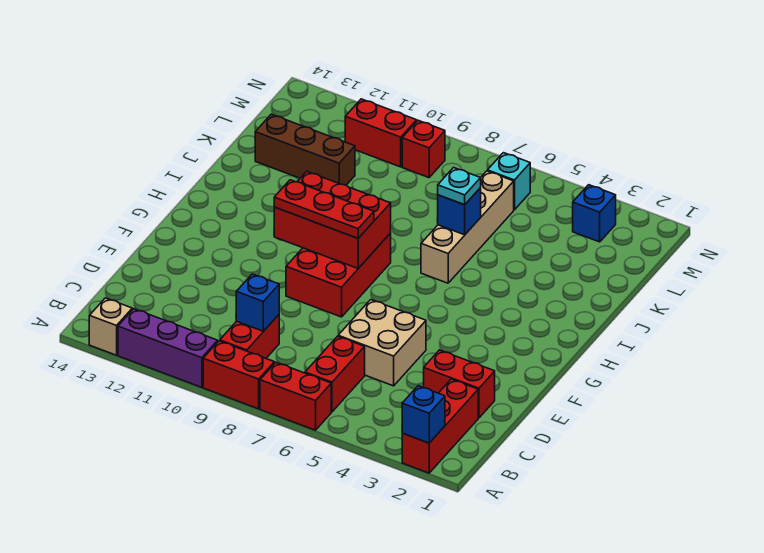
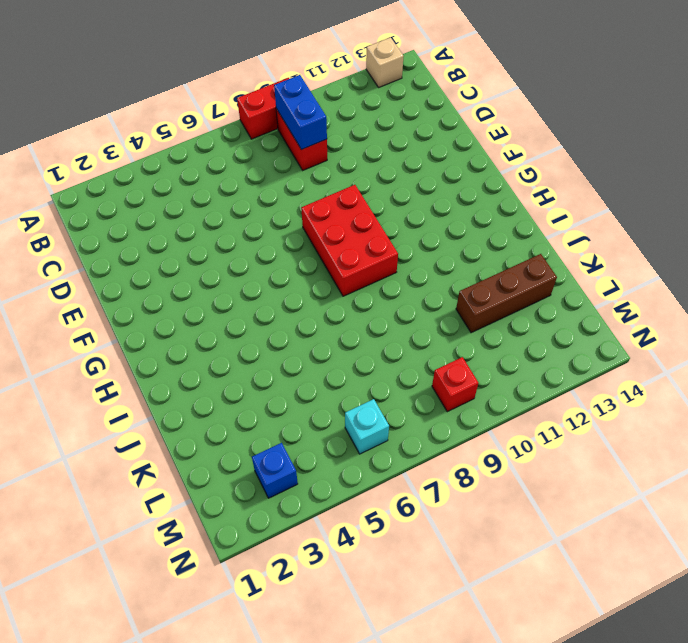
blue brick B9:C9 level 2 -> blue brick C9 level 2
none -> red brick A2:C2 level 1
none -> red brick A6:A7 level 1
none -> purple brick A10:A12 level 1

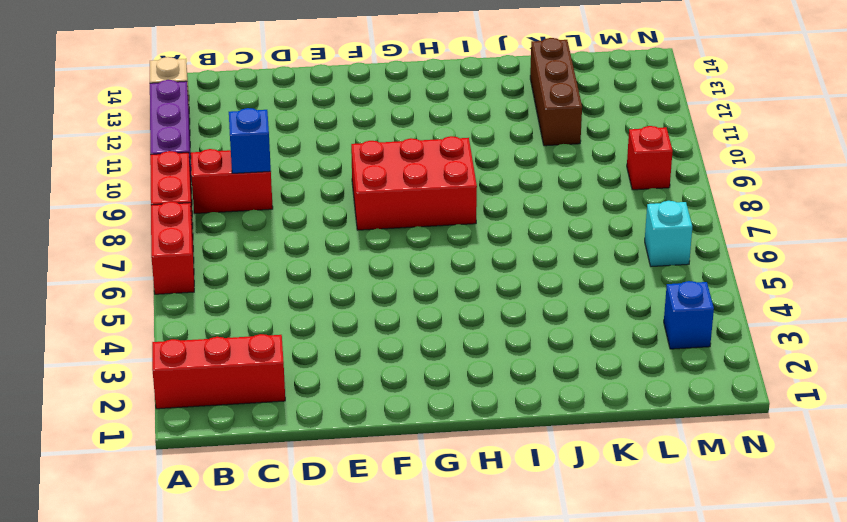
none -> red brick B6:C6 level 1
none -> red brick D2:D3 level 1
none -> tan brick D5:E6 level 1

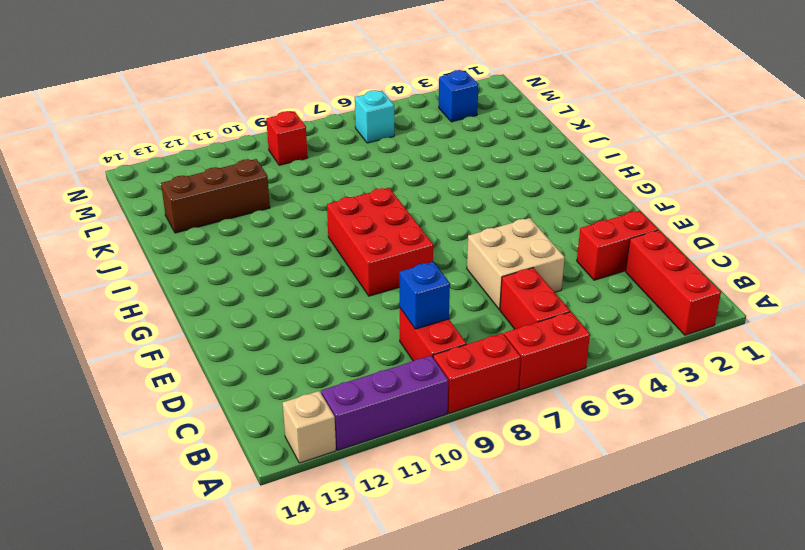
none -> tan brick I6:L6 level 1
none -> red brick M10:M11 level 1
none -> blue brick A2 level 2

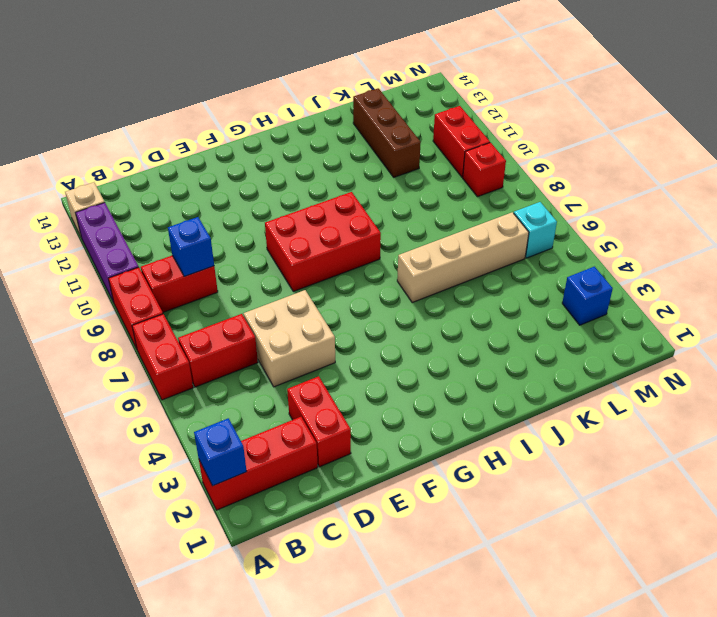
none -> red brick G8:H10 level 2
none -> blue brick J6 level 2
none -> red plate G8:G10 level 3

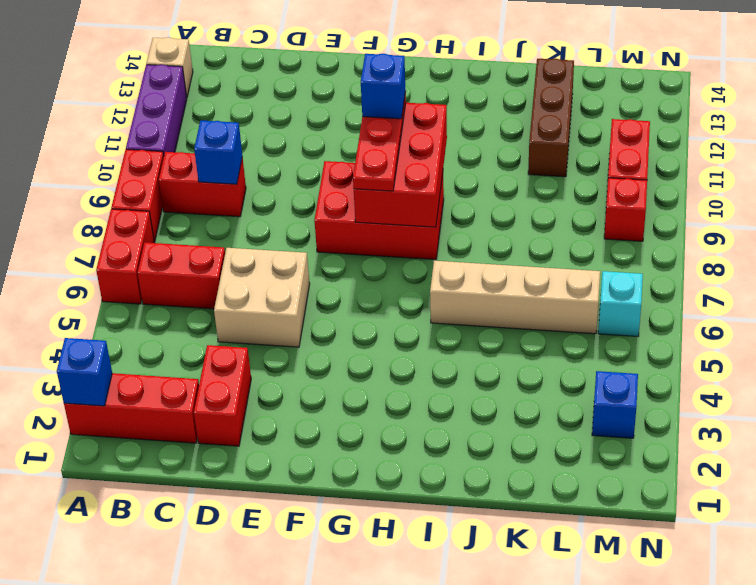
blue brick G10 level 4 -> blue brick J6 level 2
none -> cyan plate J6 level 3

